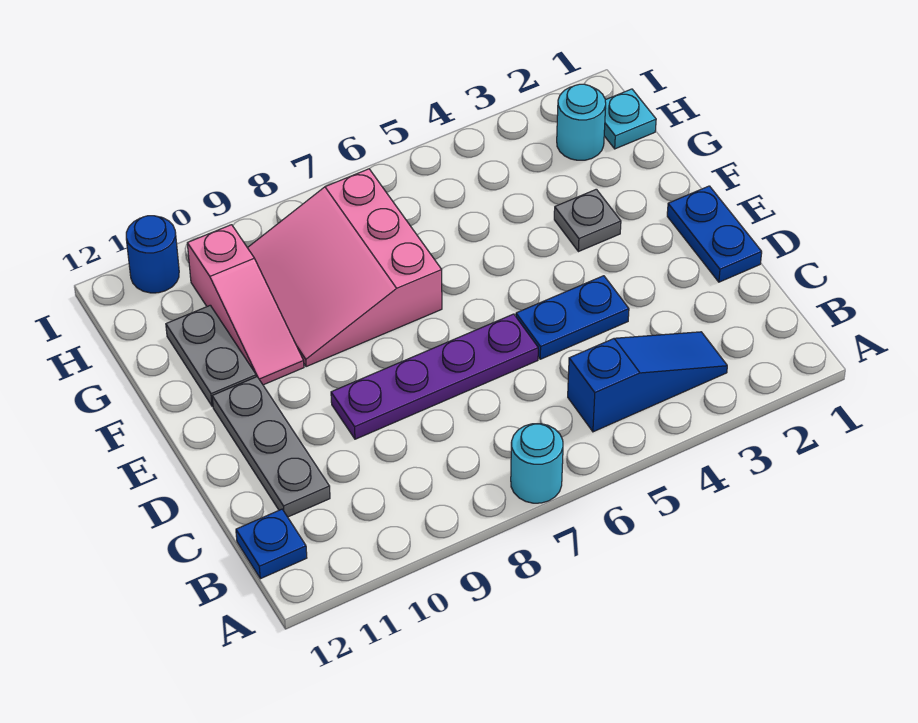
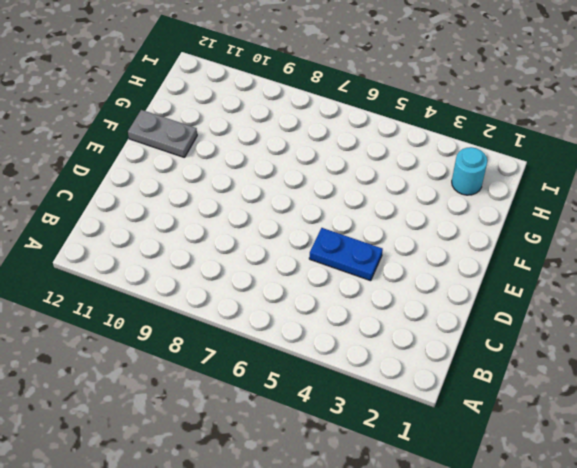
grey plate F11:F12 level 1 -> grey plate F11:G11 level 1
none -> cyan round brick A7 level 1
none -> blue slope B3:B5 level 1 top 5
none -> blue plate B12 level 1

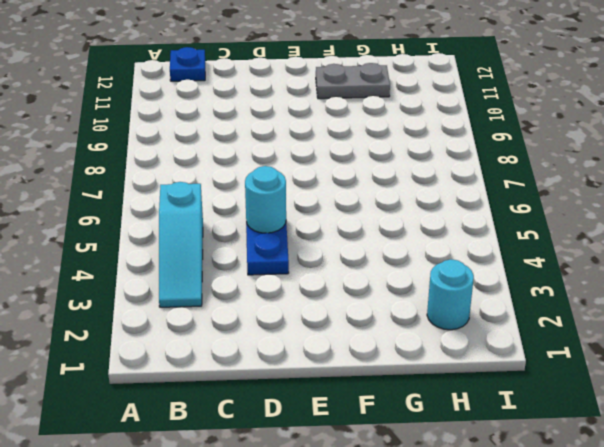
cyan slope B3:B5 level 1 top 5 -> blue slope B3:B5 level 1 top 5
cyan round brick D5 level 2 -> cyan round brick A7 level 1
none -> grey plate C11:E11 level 1
none -> blue plate D1:E1 level 1
none -> purple plate D6:D9 level 1

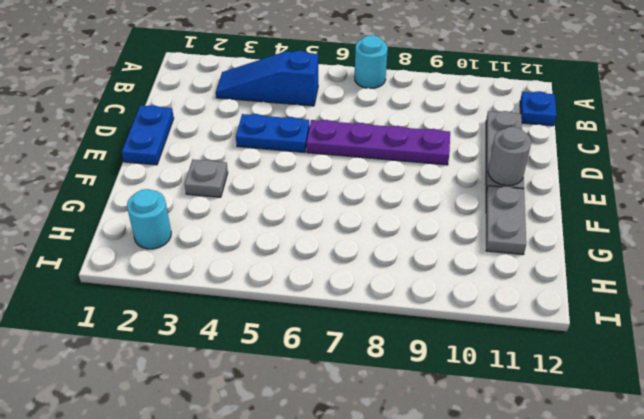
grey round brick E11 level 2 -> none
none -> pink slope F7:H9 level 1 top 7
none -> pink slope F10:H10 level 1 top H
none -> cyan plate H1 level 1

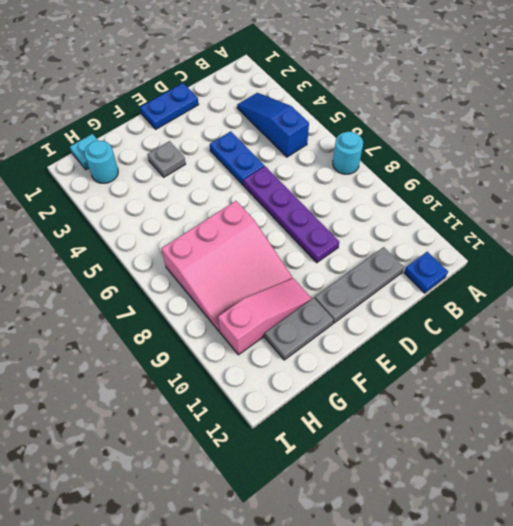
none -> blue round brick I11 level 1

